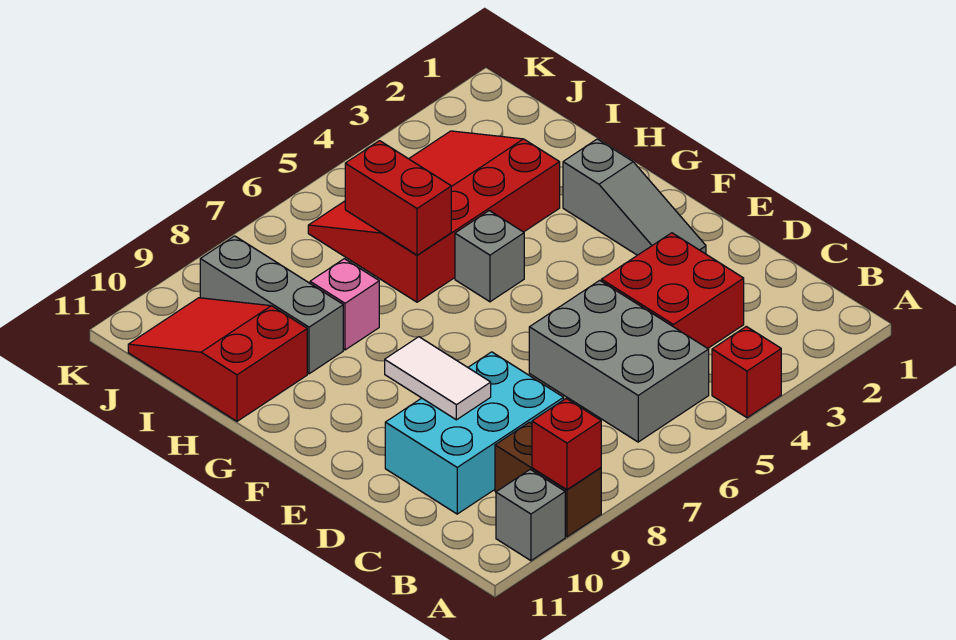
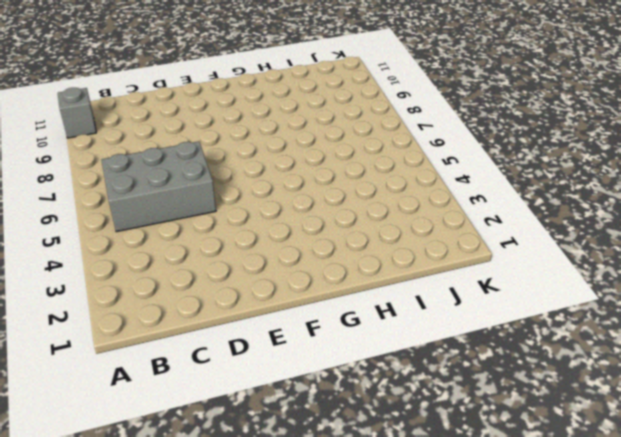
none -> red brick A4 level 1
none -> brown brick A9:B9 level 1
none -> red brick C3:D4 level 1

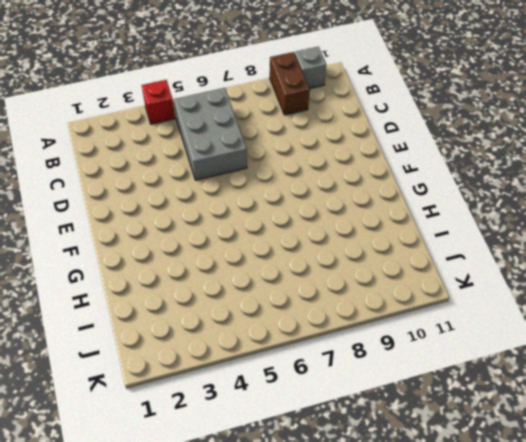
none -> red brick C3:D4 level 1
none -> cyan brick C8:D10 level 1
none -> grey slope E2:G2 level 1 top G

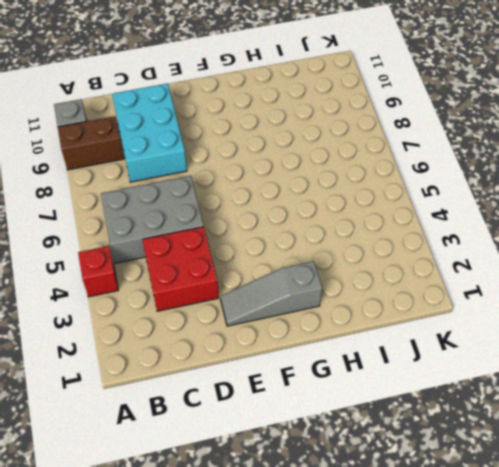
none -> grey brick G5 level 1
none -> red slope H3:J6 level 1 top H
none -> pink brick H8 level 1

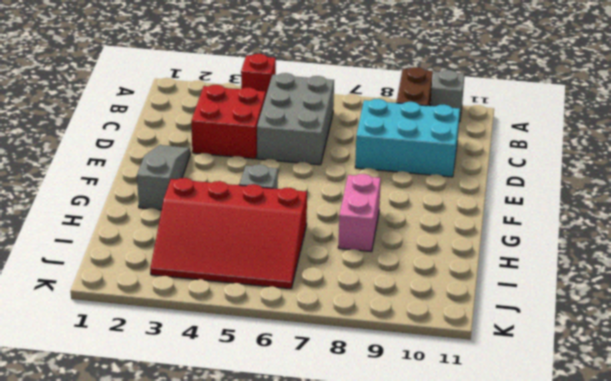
pink brick G8:H8 level 1 -> pink brick H8 level 1
none -> grey brick H9:J9 level 1
none -> red slope H10:J11 level 1 top H
none -> red brick A9 level 2

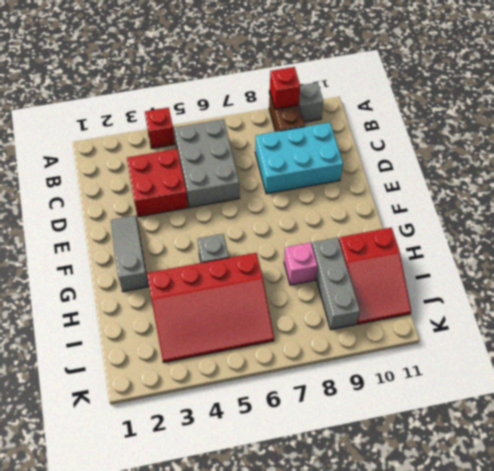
none -> white tile D9:E9 level 2
none -> red brick H6:I6 level 2

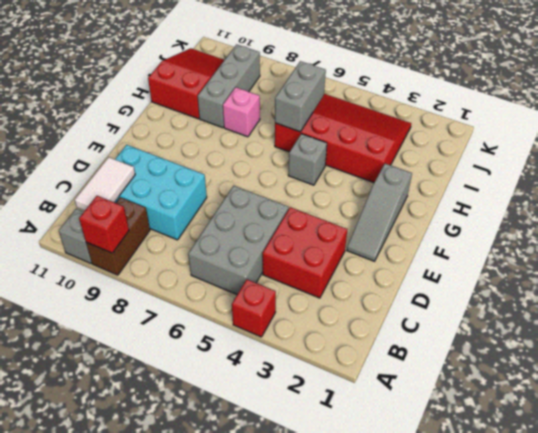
white tile B10:C10 level 2 -> white tile D9:E9 level 2
grey brick H6:I6 level 2 -> red brick H6:I6 level 2

